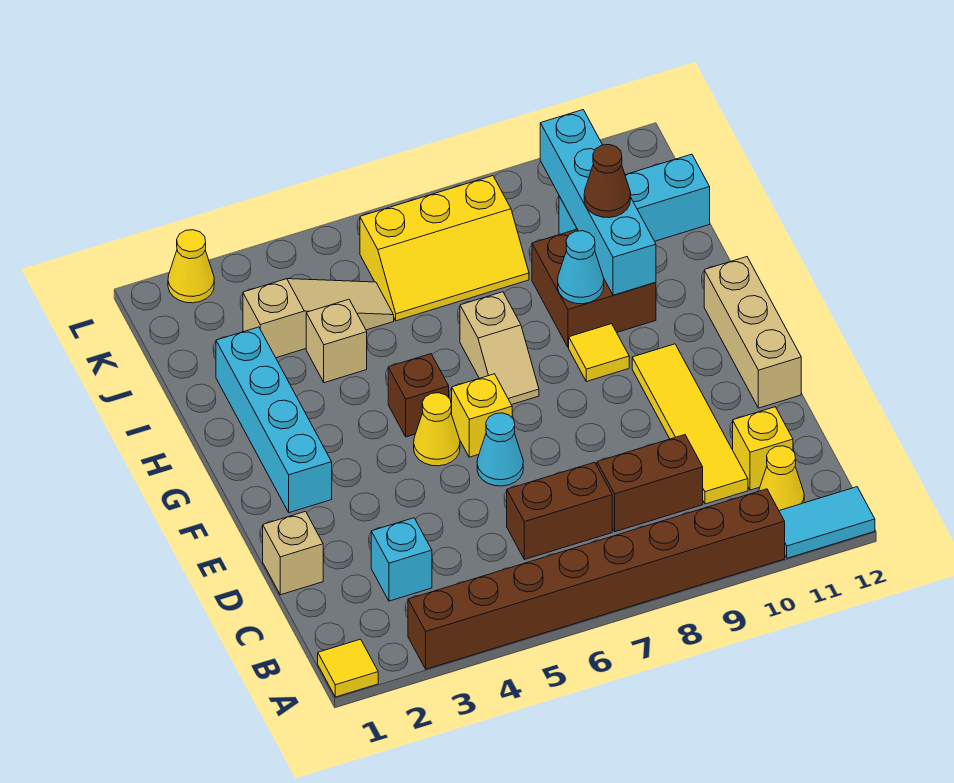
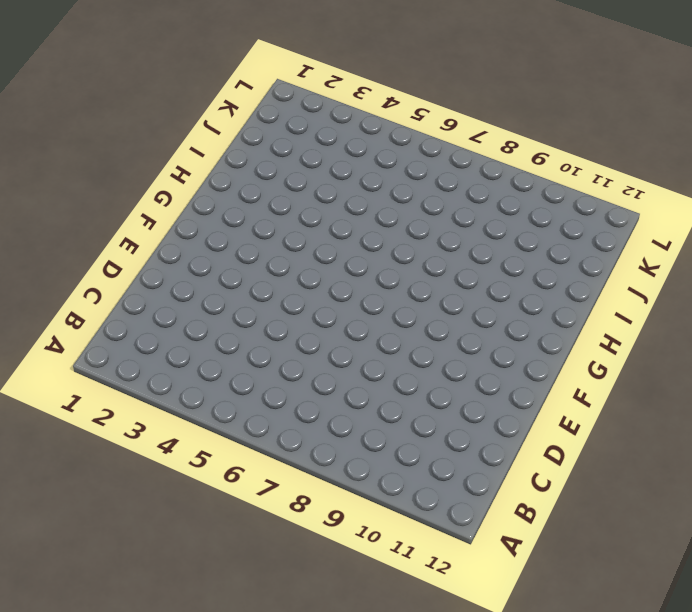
none -> yellow tile A1 level 1
none -> brown brick A3:A10 level 1
none -> cyan tile A11:A12 level 1

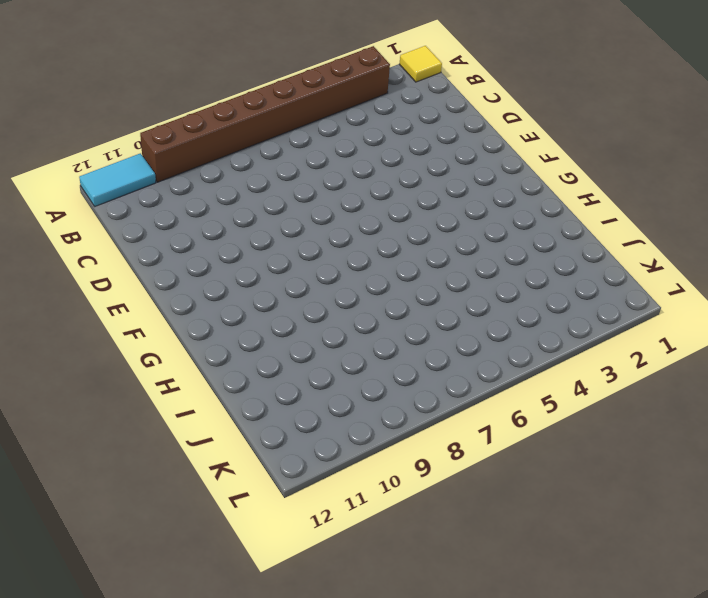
none -> yellow cone B11 level 1
none -> cyan brick C3 level 1
none -> brown brick C6:C7 level 1

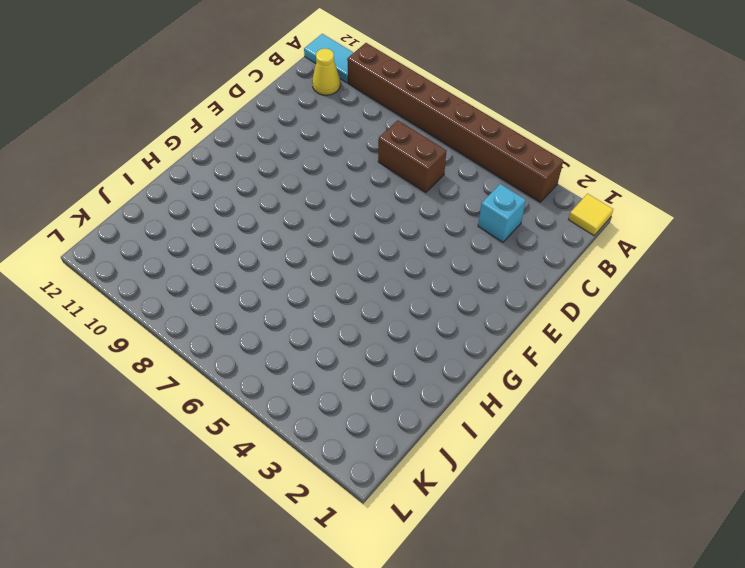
none -> brown brick C8:C9 level 1
none -> yellow tile C10:F10 level 1
none -> yellow brick C11 level 1

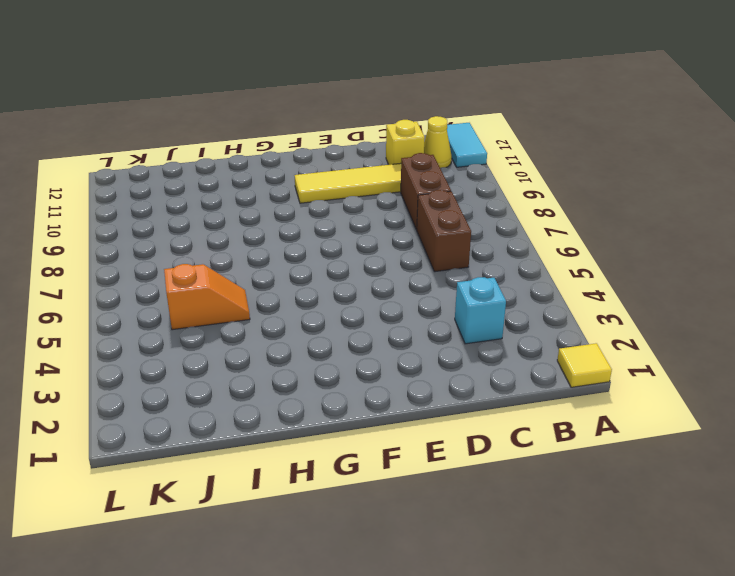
orange slope I5:J5 level 1 top J -> tan slope J3:J5 level 1 top 3
none -> brown brick A3:A10 level 1
none -> tan brick D1 level 1
none -> cyan cone E6 level 1

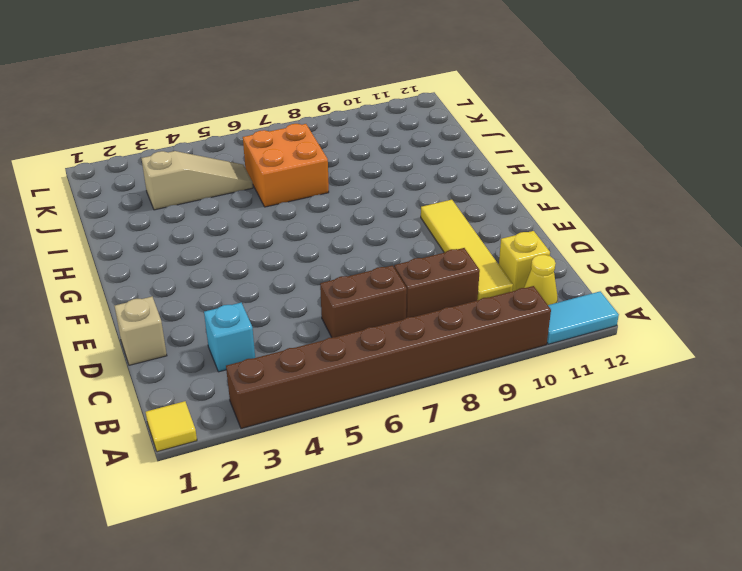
orange brick I6:J7 level 1 -> yellow slope J6:K8 level 1 top K
none -> cyan cone E6 level 1
none -> tan brick E12:G12 level 1
none -> cyan brick F2:I2 level 1

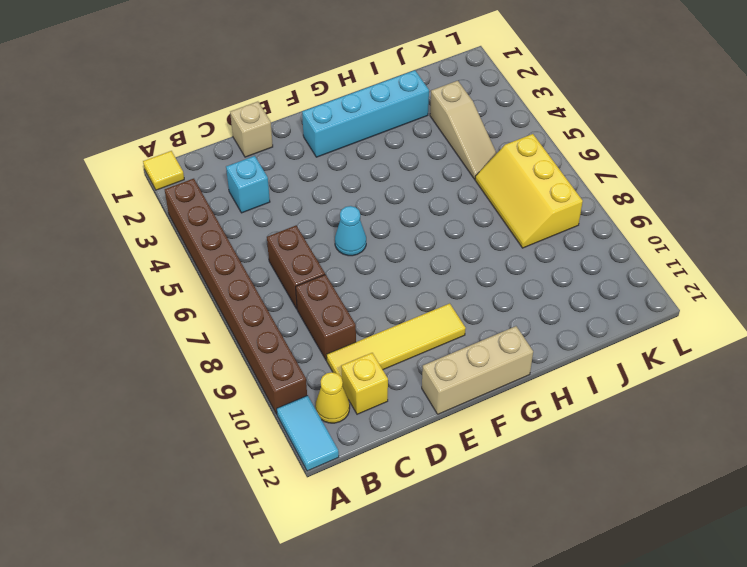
none -> yellow cone F5 level 1
none -> yellow brick F6 level 1
none -> brown brick G5 level 1

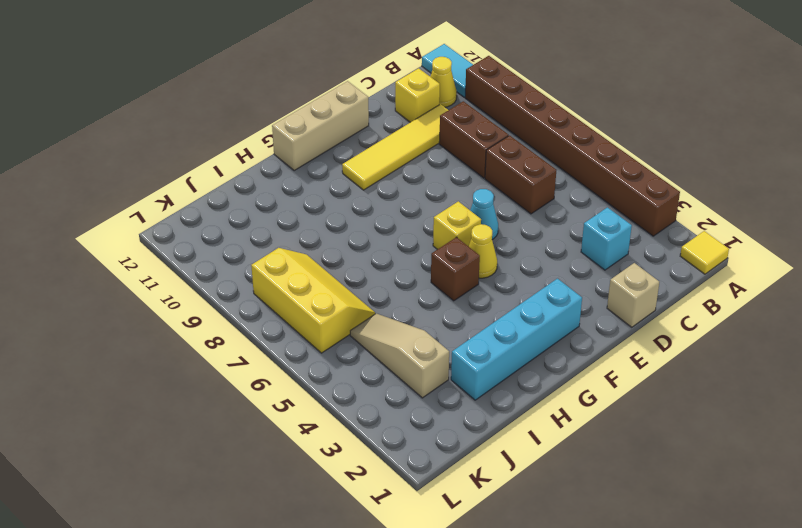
none -> tan slope G7:H7 level 1 top H
none -> yellow tile G9 level 1
none -> brown brick H9:I10 level 1

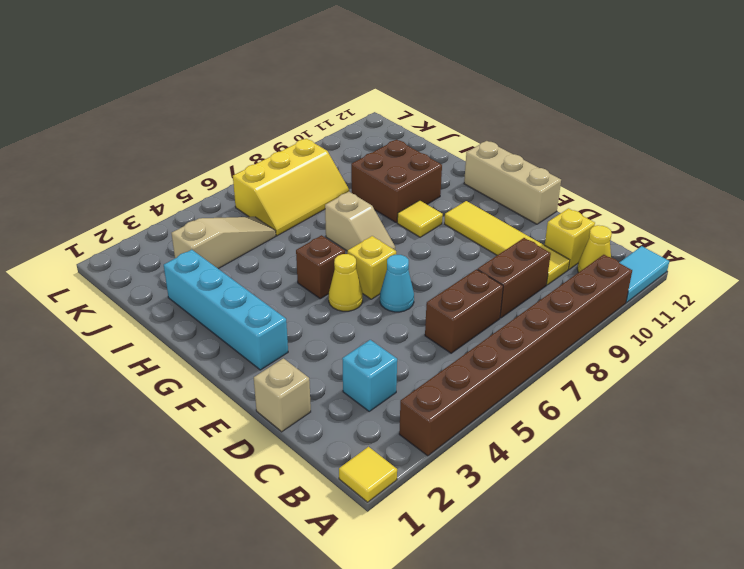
none -> tan brick I4 level 1
none -> cyan brick J10:J12 level 1
none -> yellow cone L2 level 1

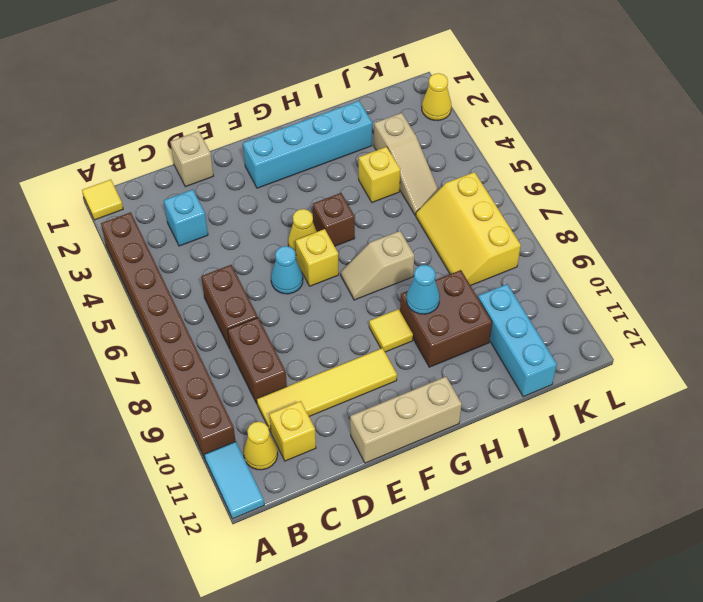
yellow brick I4 level 1 -> tan brick I4 level 1
none -> cyan brick H10:K10 level 2
none -> brown cone I10 level 3

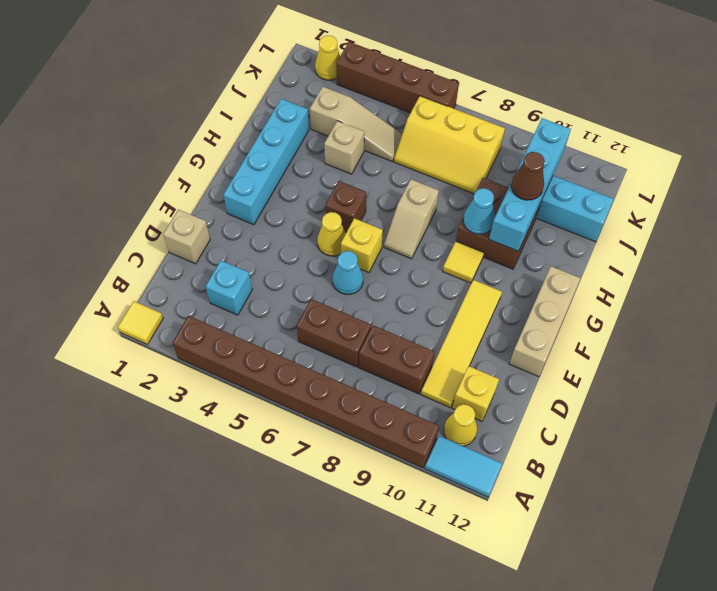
brown brick L3:L6 level 1 -> none

